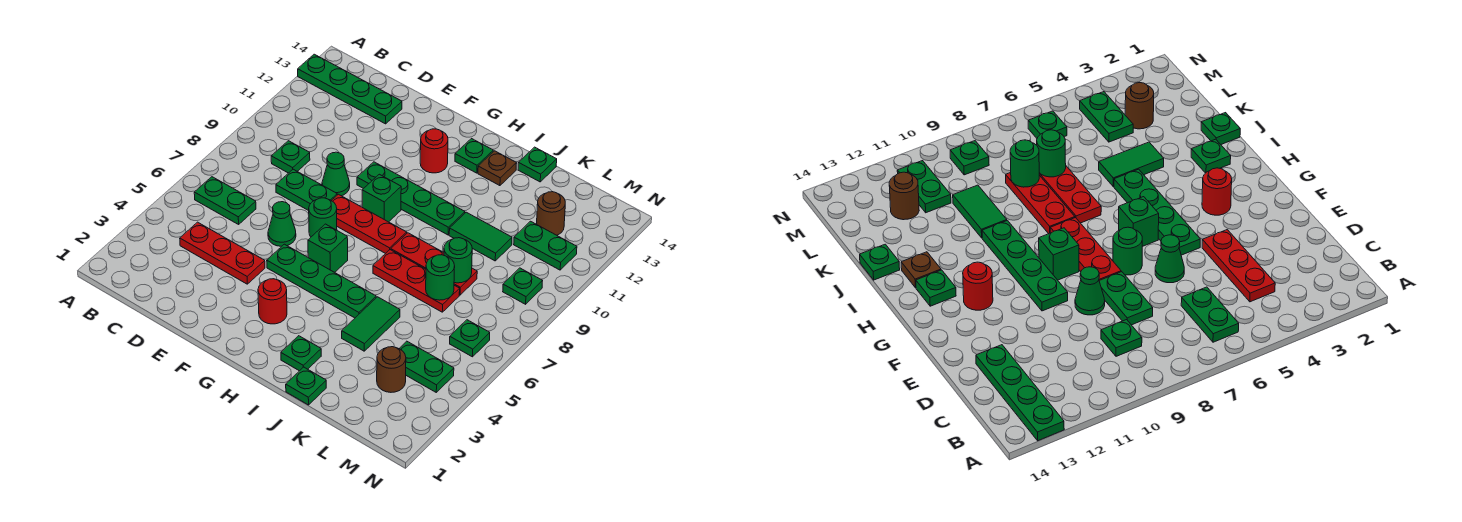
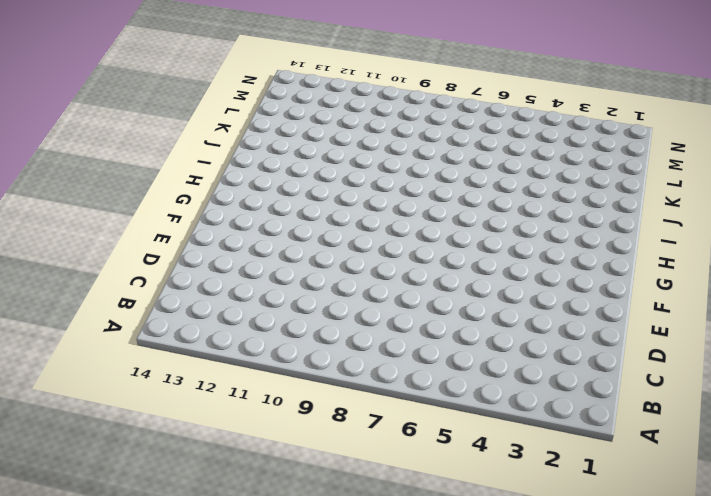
none -> green plate A13:D13 level 1
none -> green plate B6:C6 level 1
none -> red plate C4:E4 level 1
none -> green plate C9 level 1

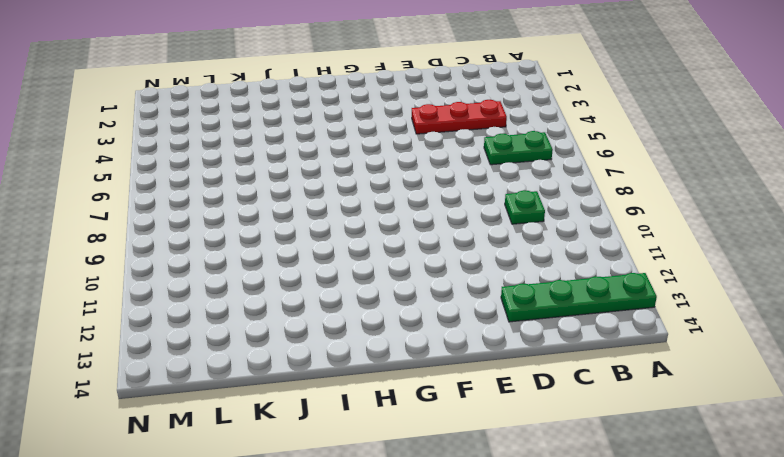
none -> green plate D8:E8 level 1
none -> green cone E6 level 1
none -> green cone E9 level 1
none -> green plate F5:I5 level 1

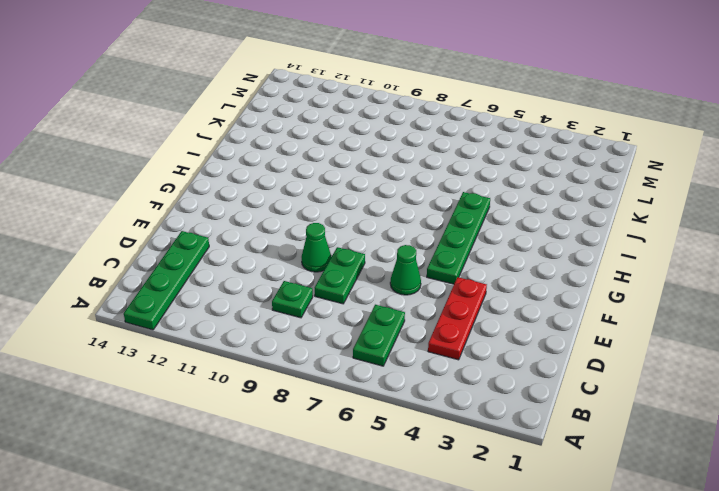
none -> green round brick F7 level 1
none -> red plate F8:H8 level 1
none -> green plate F10:I10 level 1
none -> red round brick G3 level 1

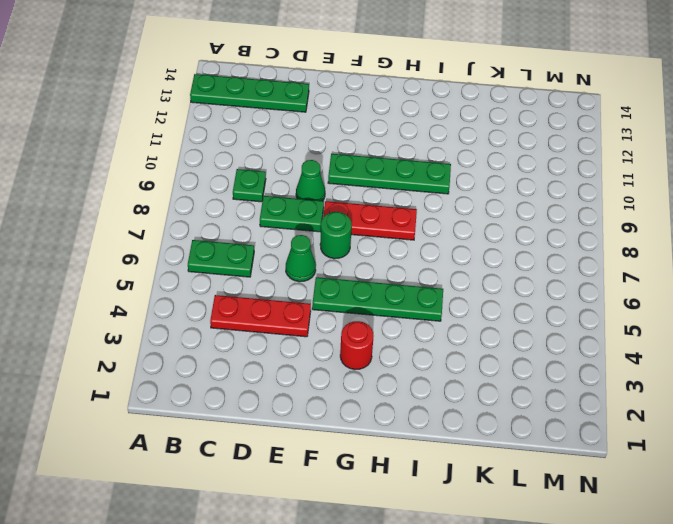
none -> green brick G6 level 1
none -> green brick G9 level 1
none -> red round brick G12 level 1
none -> green plate H13 level 1

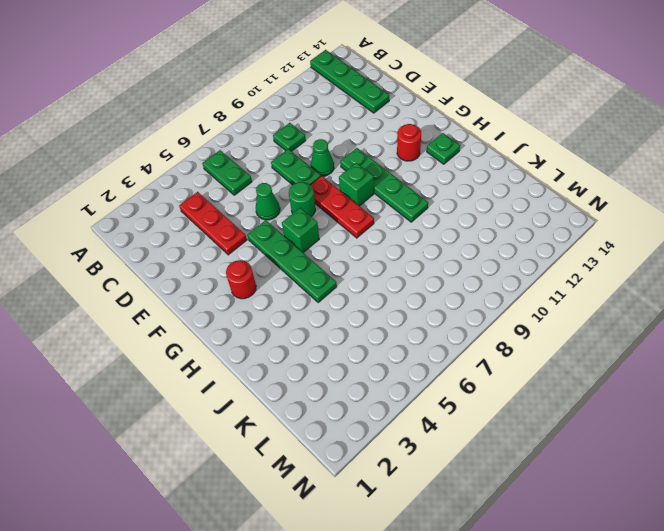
none -> green plate I2 level 1
none -> red plate I7:K7 level 1
none -> red plate I8:K8 level 1
none -> brown plate I13 level 1

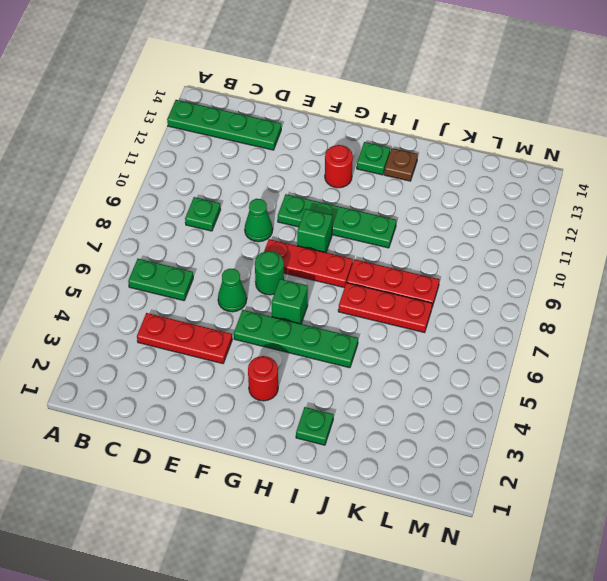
none -> green plate D8:E8 level 1
none -> green plate J1 level 1
none -> green tile J4:J5 level 1
none -> green tile J10:K10 level 1

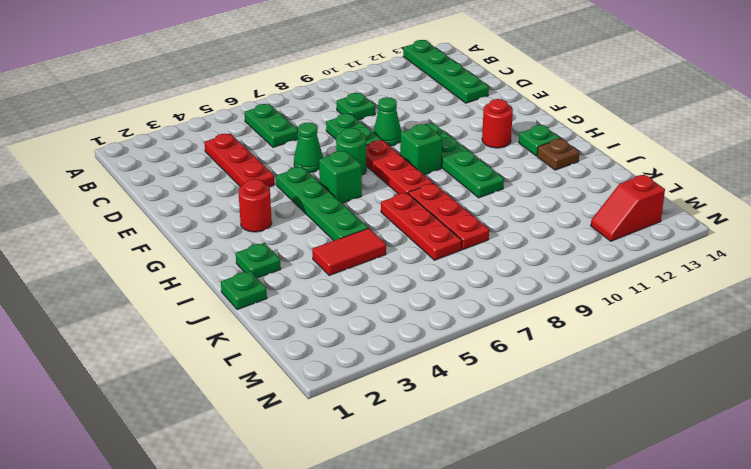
red tile J4:J5 level 1 -> green tile J4:J5 level 1
red slope M12:M13 level 1 top 13 -> none
none -> green tile J10:K10 level 1
none -> green plate J14 level 1
none -> brown round brick L3 level 1
none -> green plate L4:M4 level 1

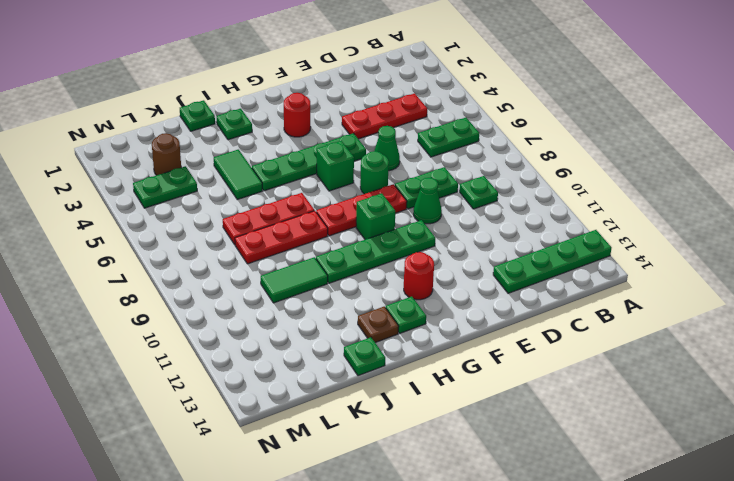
none -> green plate L11:M11 level 1
none -> brown round brick L12 level 1
none -> green plate M6 level 1
none -> green plate M9 level 1

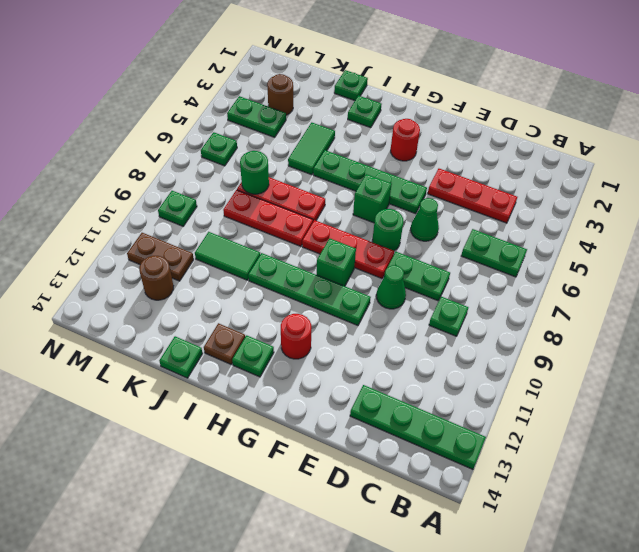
brown plate L11:M11 level 1 -> green plate L11:M11 level 1
none -> green round brick K8 level 2

